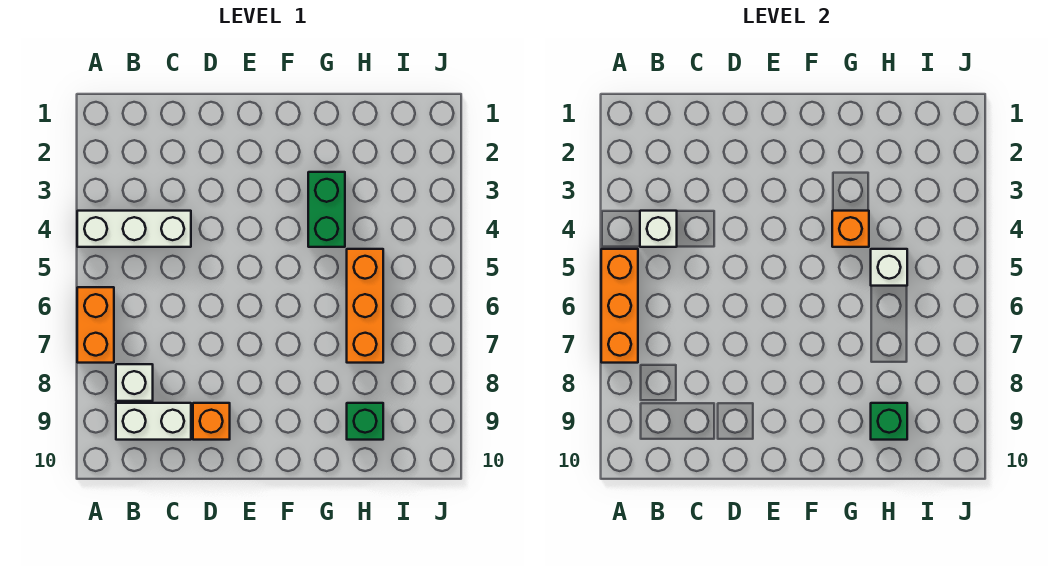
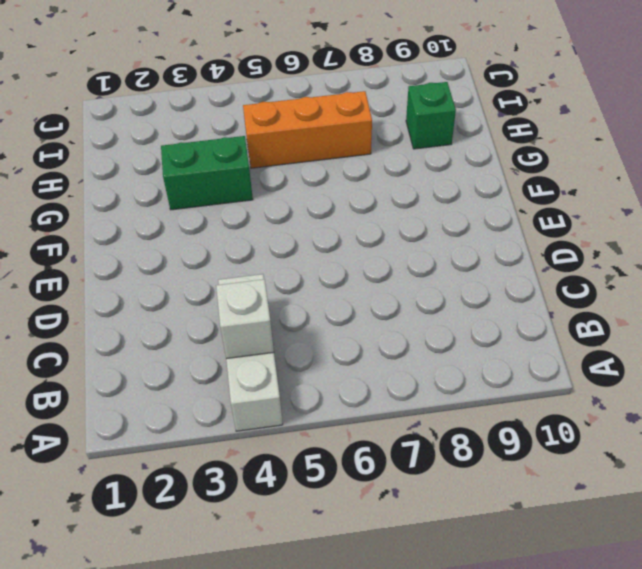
none -> orange brick A6:A7 level 1
none -> white brick B8 level 1
none -> white brick B9:C9 level 1

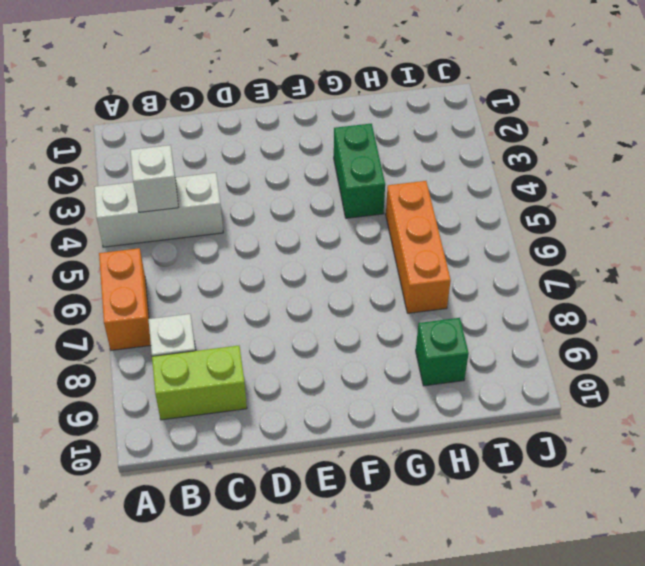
lime brick B9:C9 level 1 -> white brick B9:C9 level 1
none -> orange brick D9 level 1
none -> orange brick A5:A7 level 2
none -> orange brick G4 level 2

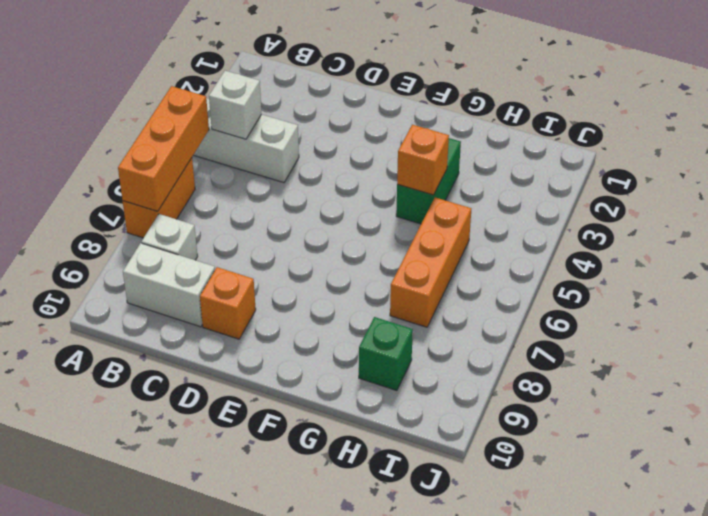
none -> white brick H5 level 2
none -> green brick H9 level 2

